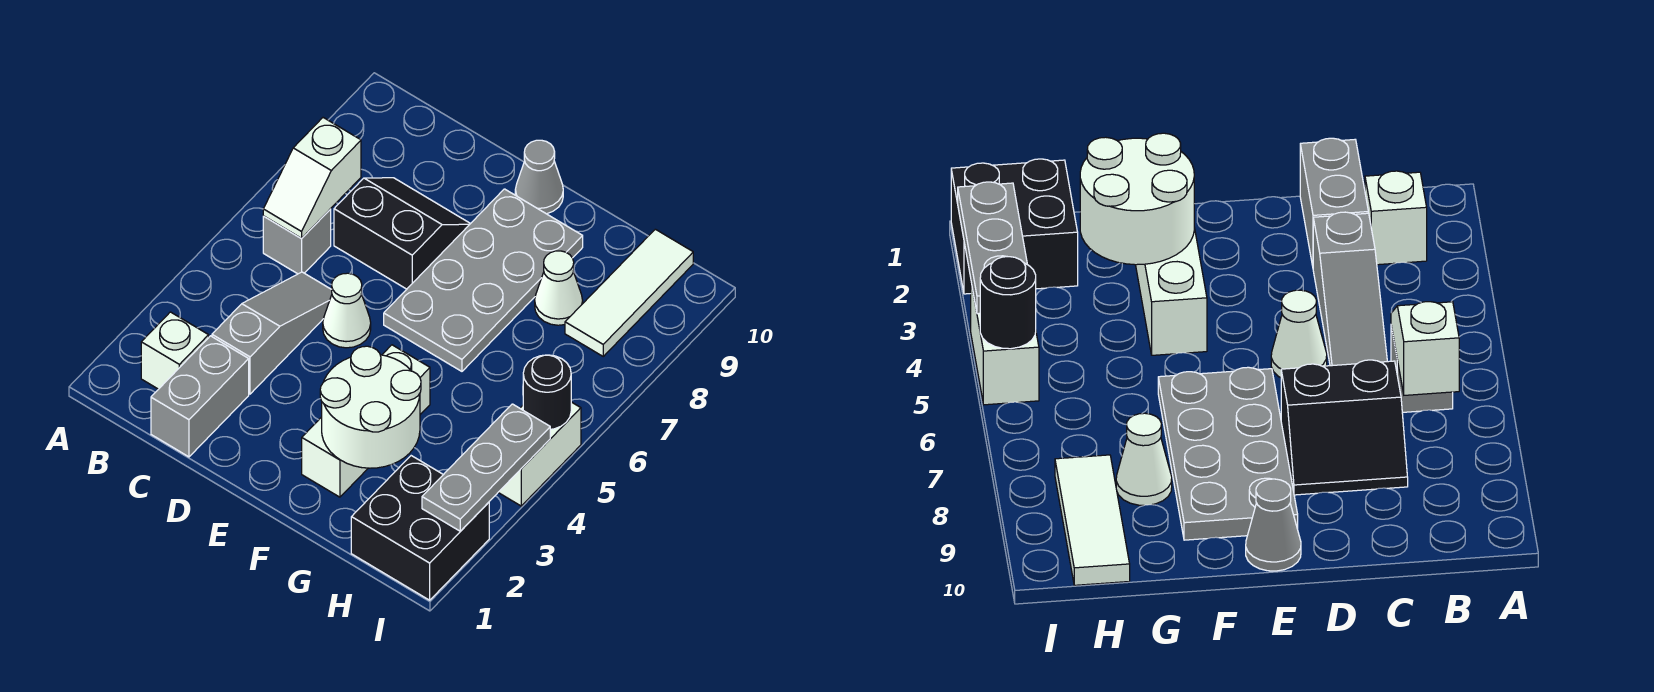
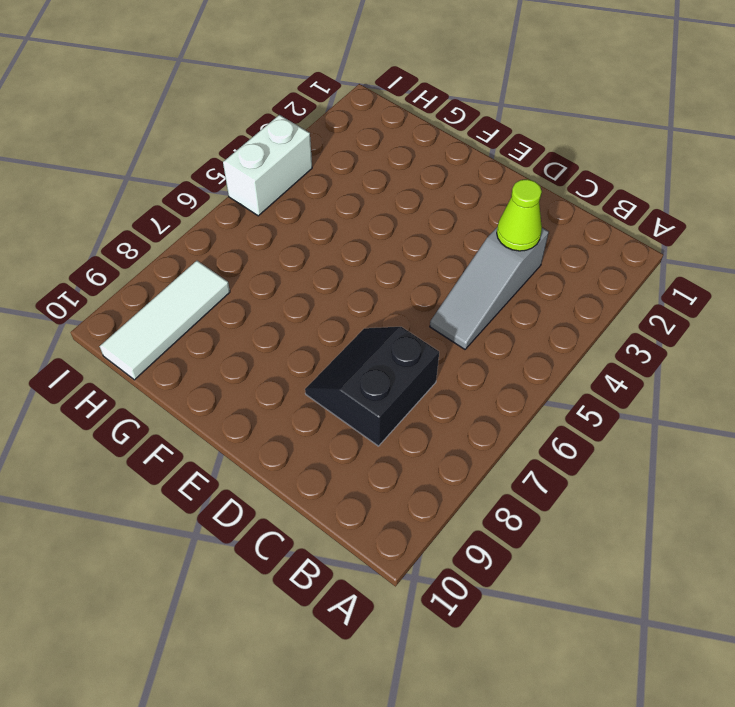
lime cone C3 level 2 -> none
black slope C7:D8 level 1 top C -> black slope C7:D8 level 1 top 7
none -> white brick B2 level 1
none -> grey brick B6 level 1
none -> grey brick C1:C2 level 1

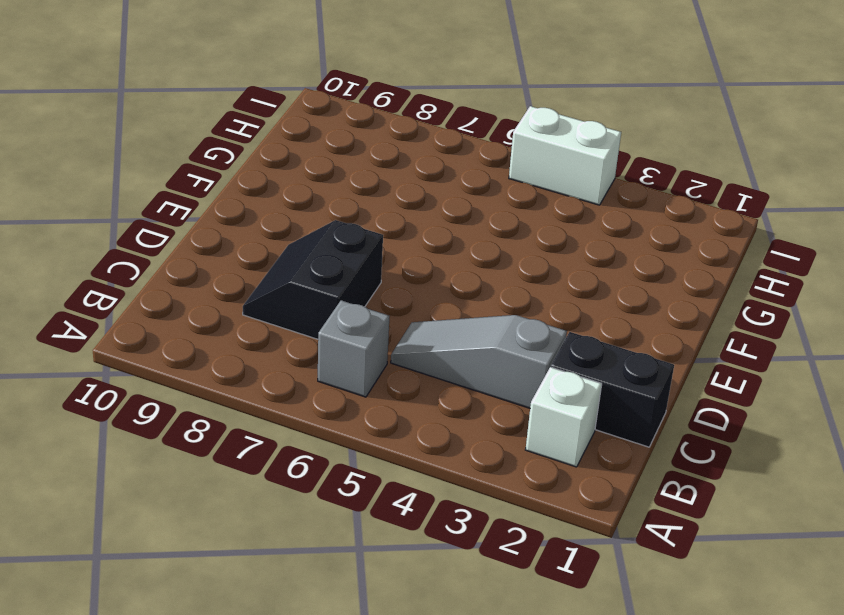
black brick C1:C2 level 1 -> grey brick C1:C2 level 1
none -> white cone D5 level 1
none -> grey plate E6:F9 level 1
none -> grey cone E10 level 1

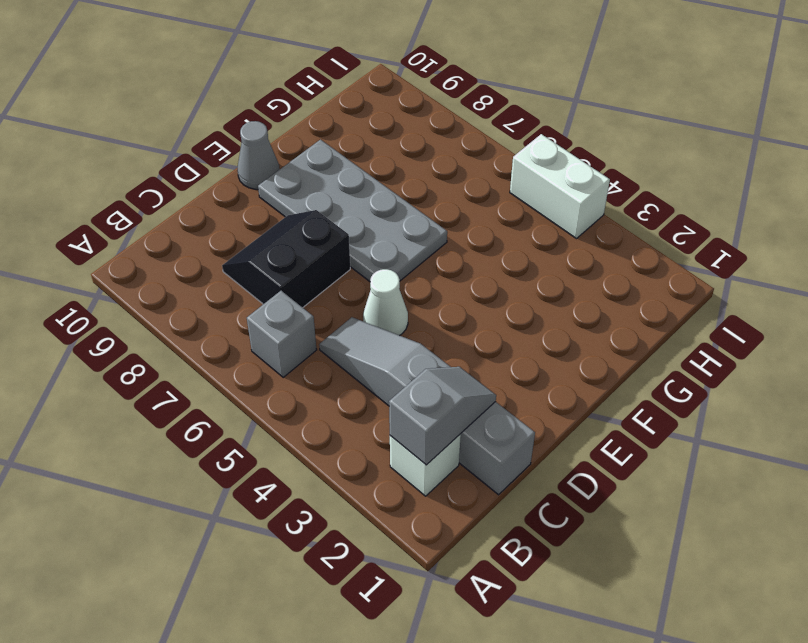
grey slope B2:C2 level 2 top B -> none
none -> white brick F2:F4 level 1
none -> white cone G8 level 1
none -> black brick H1:I2 level 1

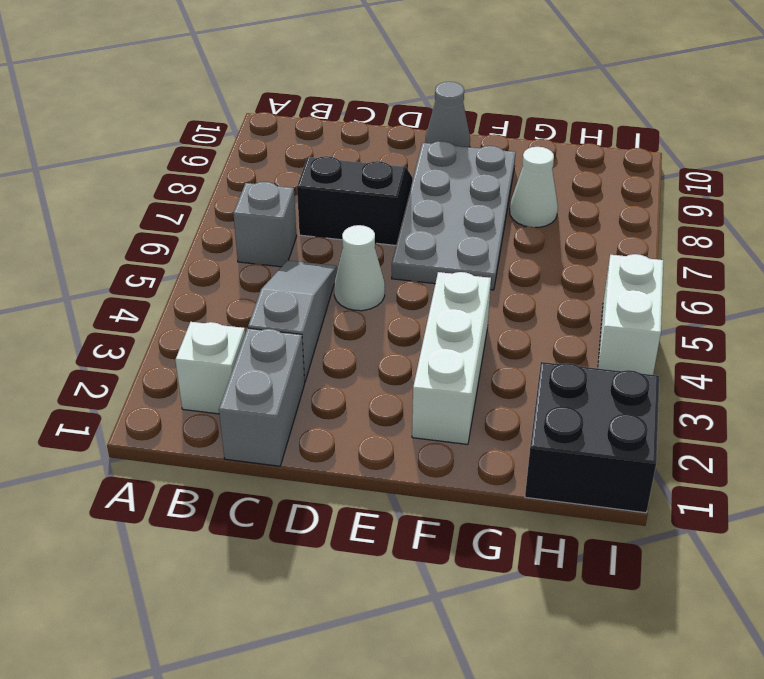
none -> white tile H8:H10 level 1
none -> white slope B6:B7 level 2 top 7
none -> white round brick F2:G3 level 2

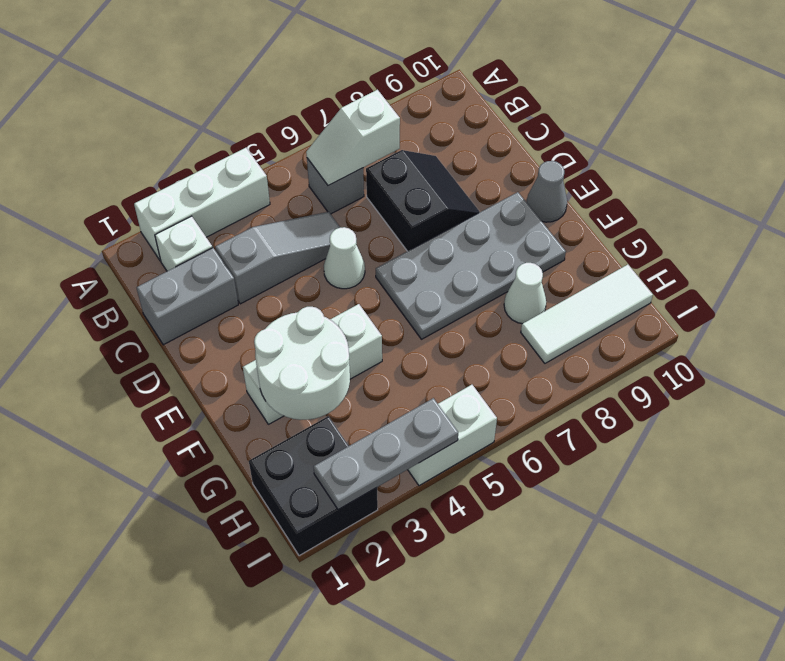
white brick A2:A4 level 1 -> none
none -> black round brick I5 level 2

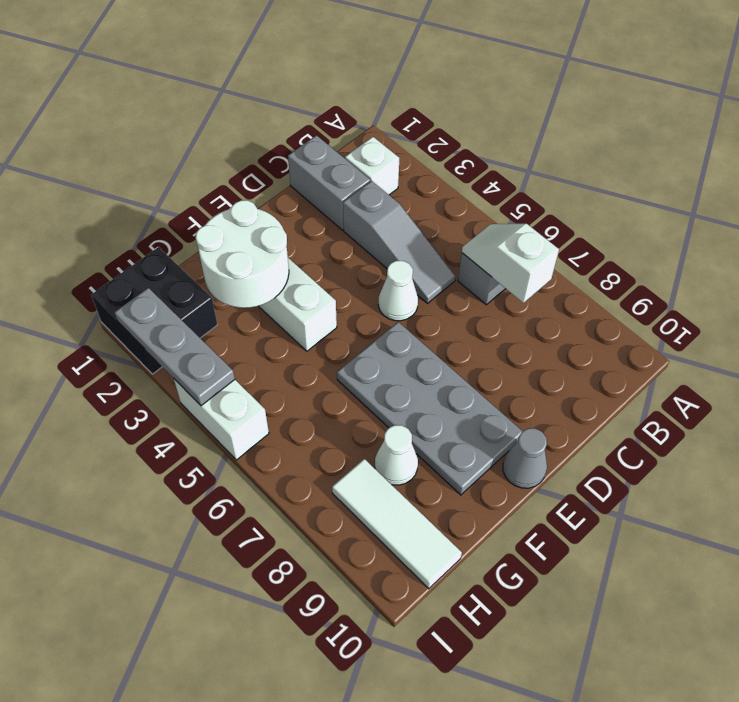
none -> black slope C7:D8 level 1 top 7
none -> black round brick I5 level 2

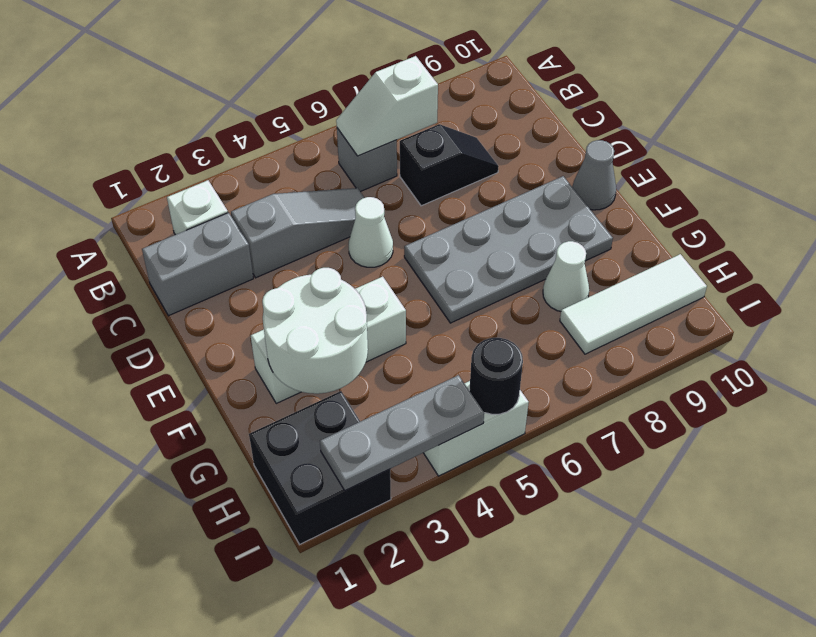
black slope C7:C8 level 1 top 7 -> black slope C7:D8 level 1 top 7

